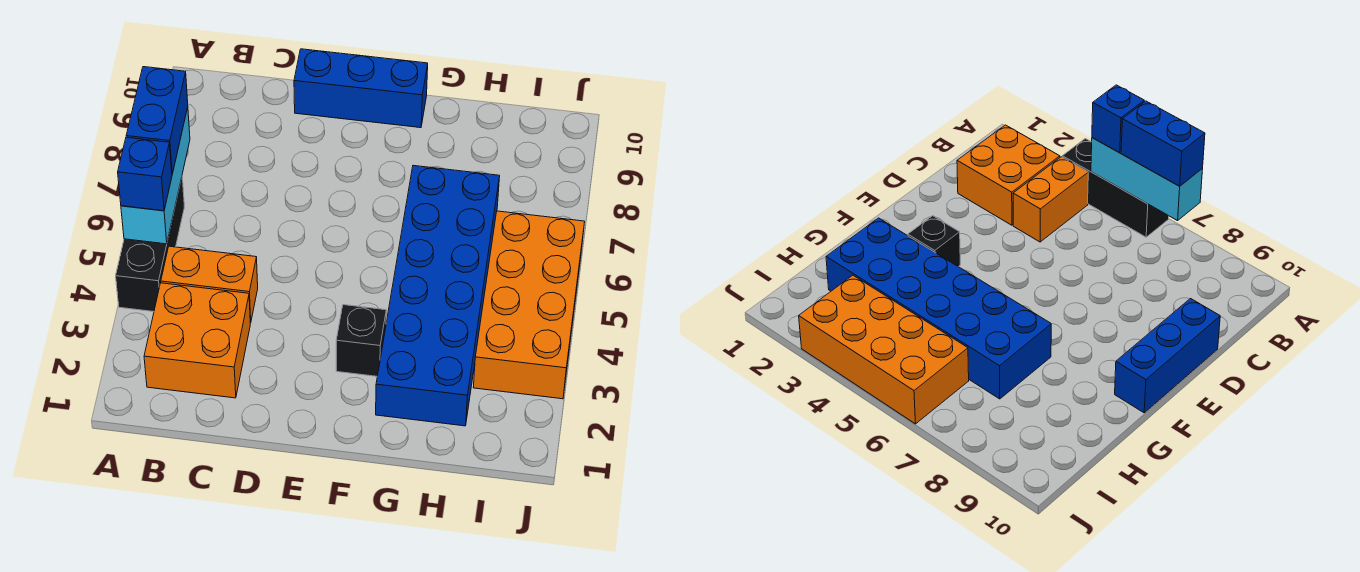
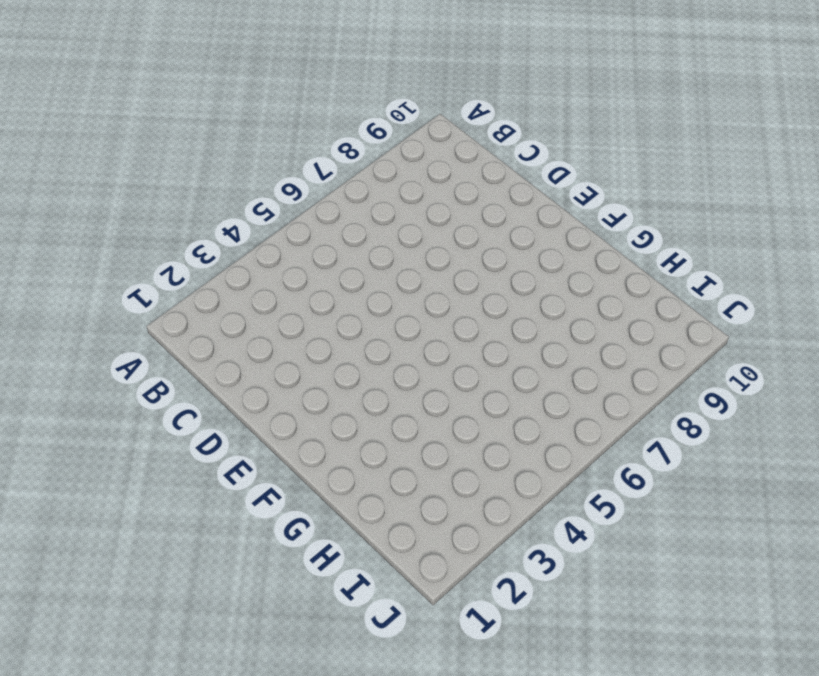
none -> black brick A4:A6 level 1
none -> orange brick B2:C3 level 1

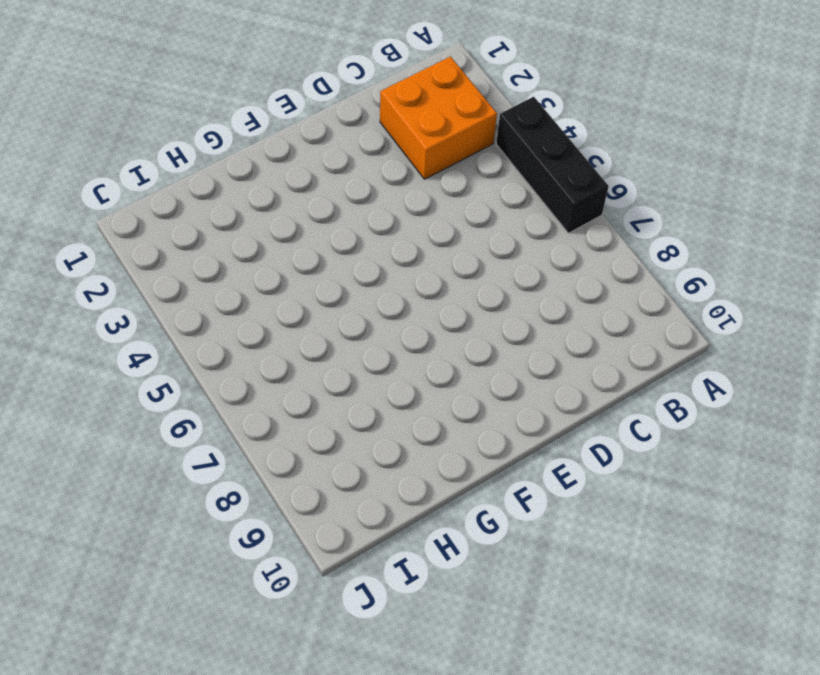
none -> orange brick B4:C4 level 1
none -> blue brick D10:F10 level 1

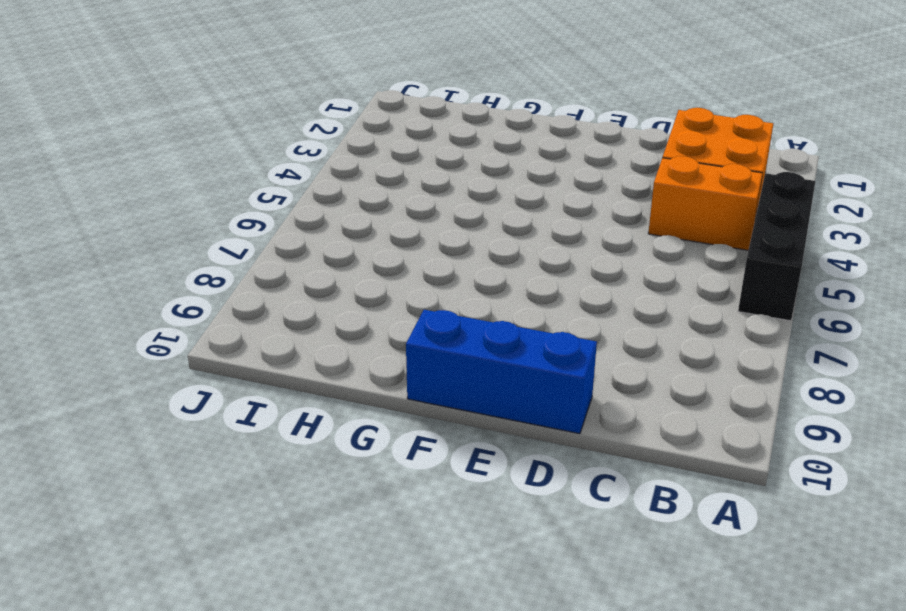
none -> black brick F3 level 1
none -> blue brick G2:H7 level 1

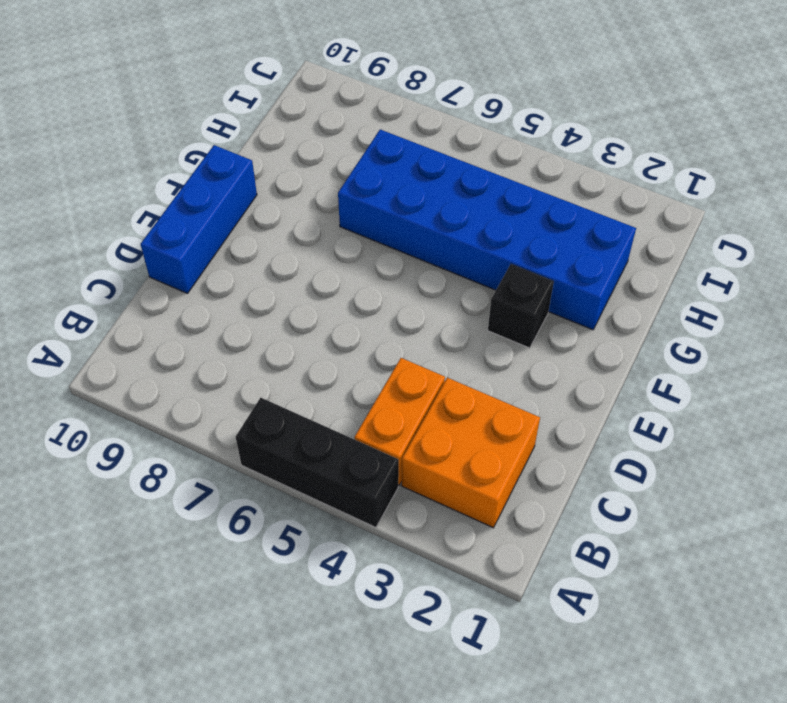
none -> orange brick I3:J6 level 1
none -> cyan brick A5:A7 level 2

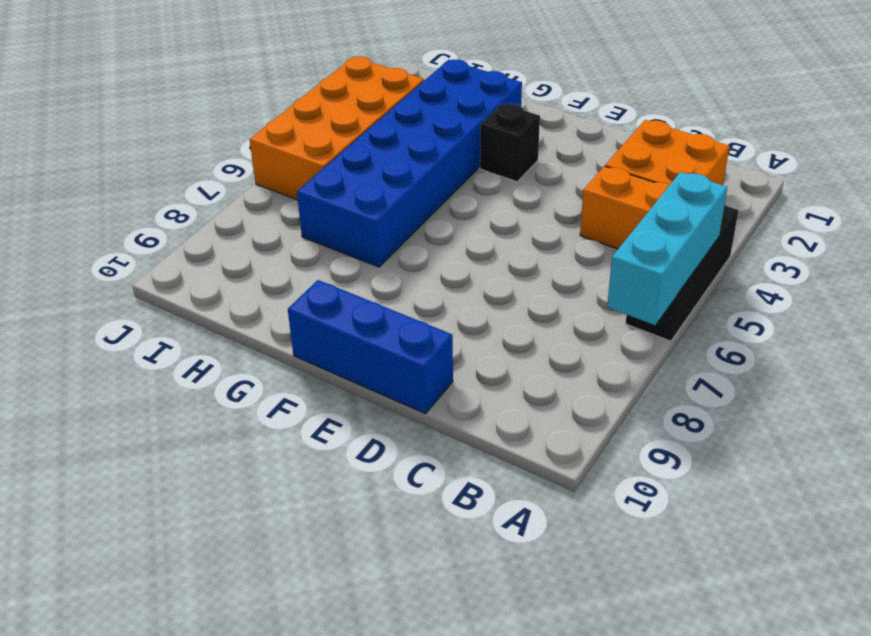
none -> blue brick A5 level 3
none -> blue brick A6:A7 level 3

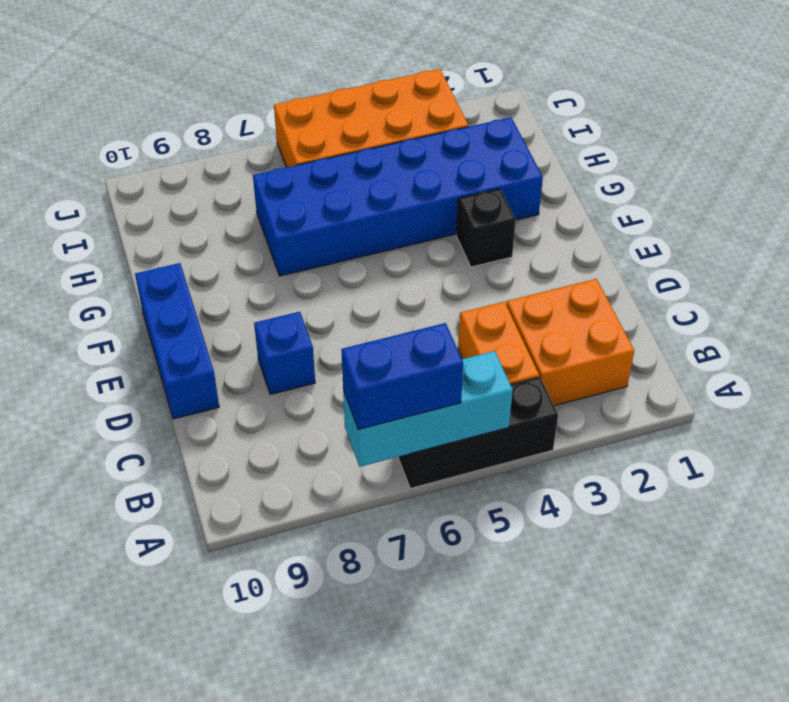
blue brick D8 level 1 -> blue brick A5 level 3

